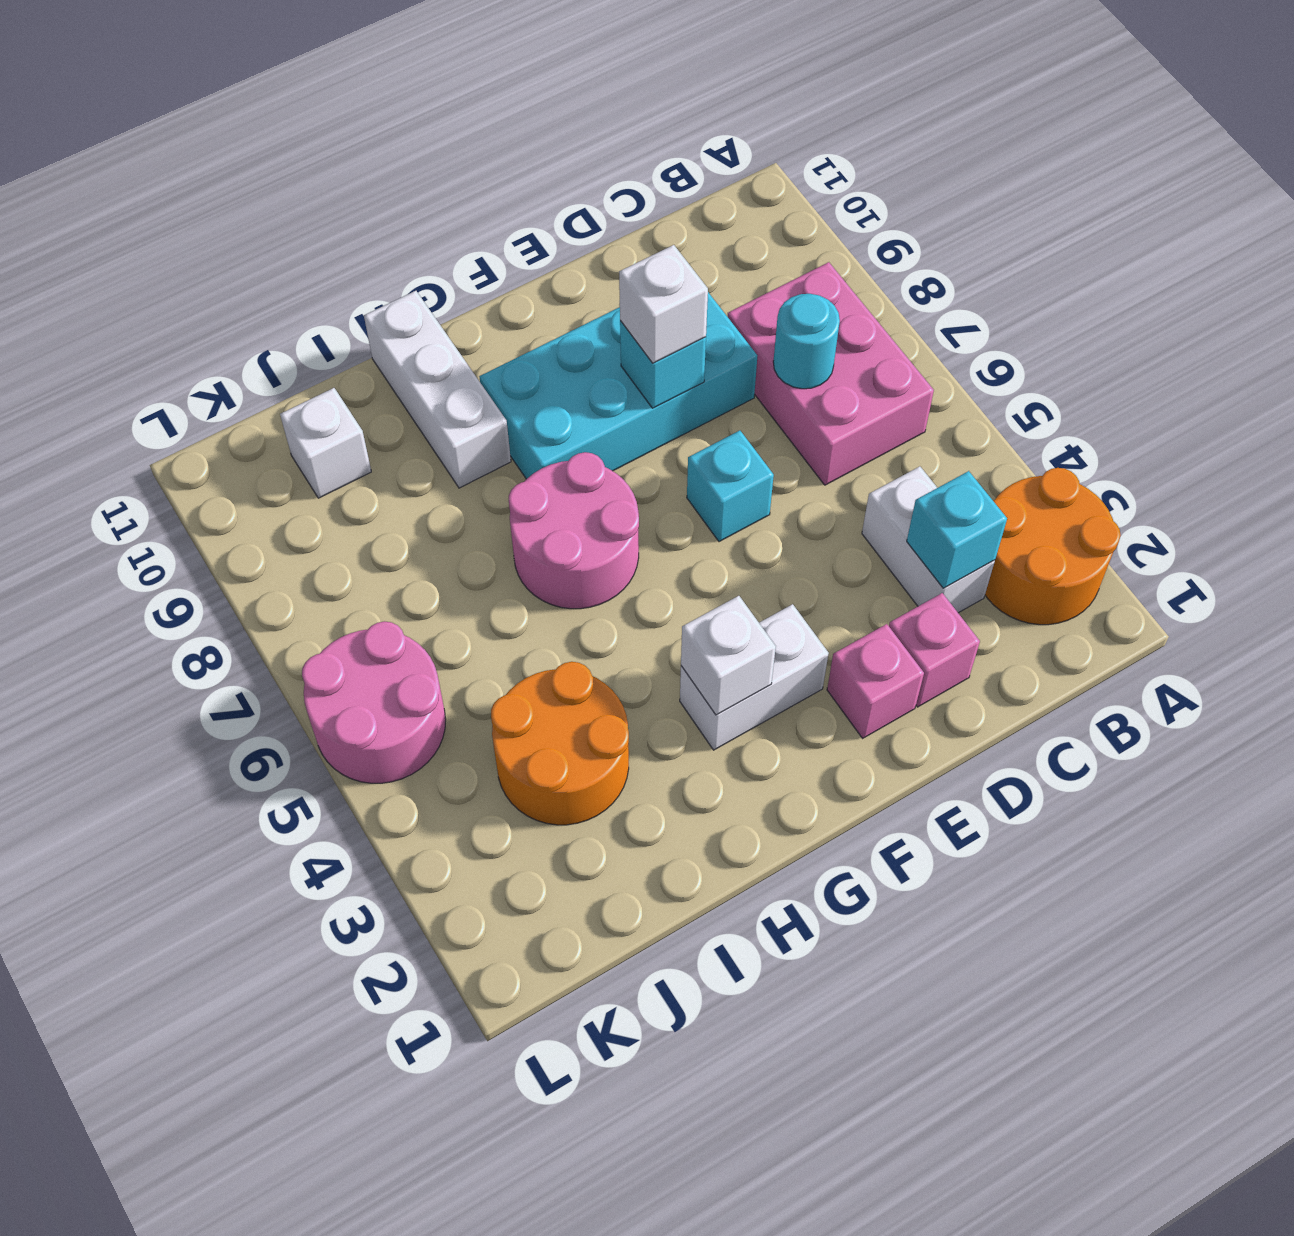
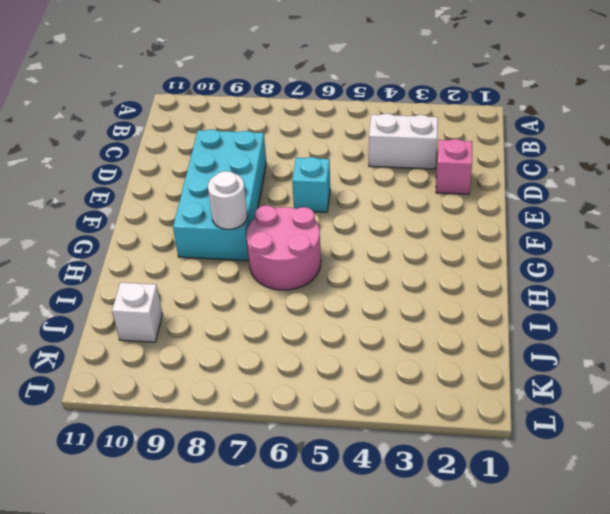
white round brick G8 level 2 -> none
none -> orange round brick A2:B3 level 1
none -> pink brick B6:C8 level 1
none -> pink brick E2 level 1

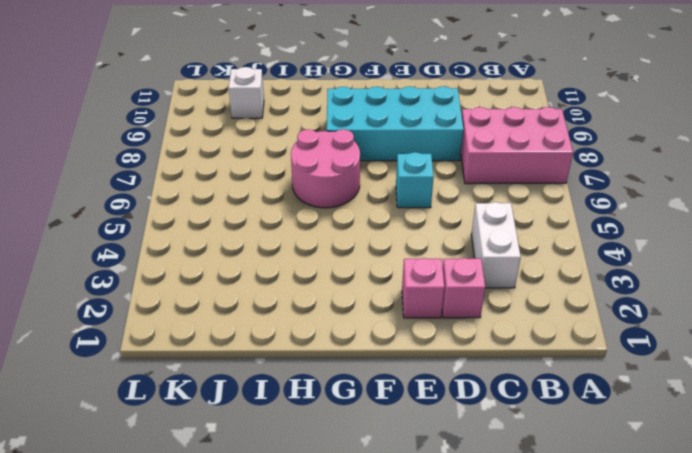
pink brick A7:C8 level 1 -> pink brick B6:C8 level 1
none -> orange round brick A2:B3 level 1
none -> white brick F3:G3 level 1
none -> white brick H9:H11 level 1

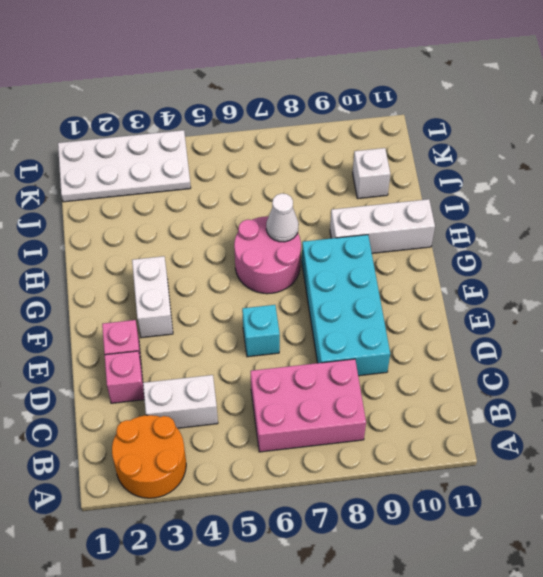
white cone H7 level 2 -> none
white plate K1:L4 level 1 -> none
none -> orange round brick I3:J4 level 1
none -> pink round brick K5:L6 level 1
none -> cyan brick C3 level 2

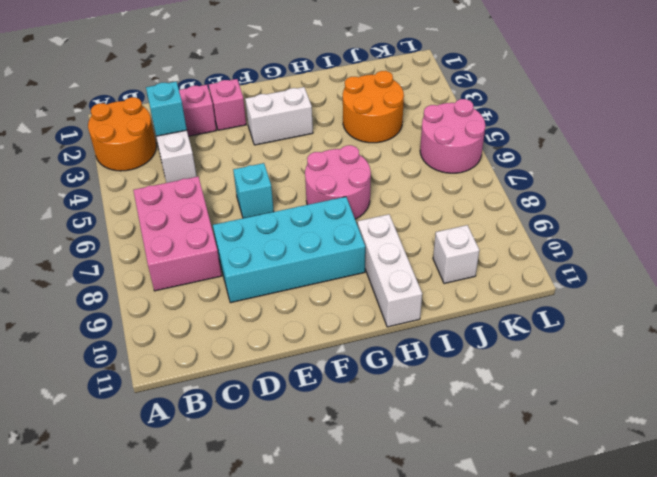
none -> cyan round brick C7 level 2
none -> cyan brick E8 level 2
none -> white brick G3 level 2

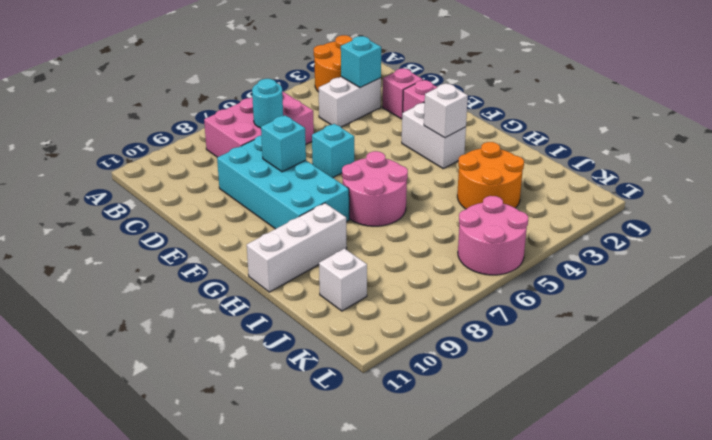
none -> white brick E8 level 3

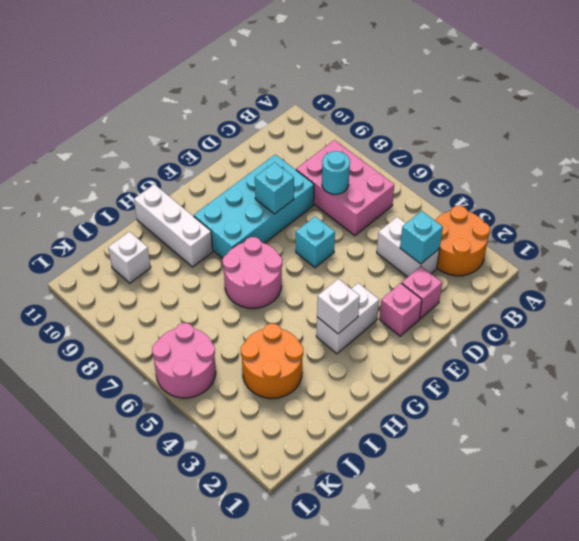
none -> white brick E8 level 3

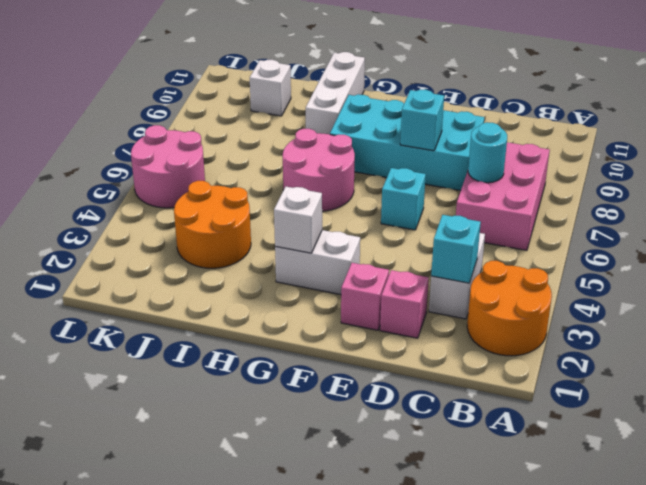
none -> white brick E8 level 3

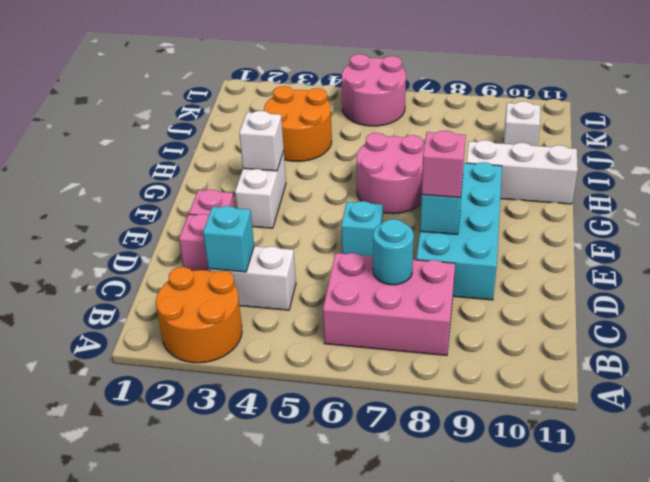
pink brick E8 level 3 -> white brick E8 level 3

